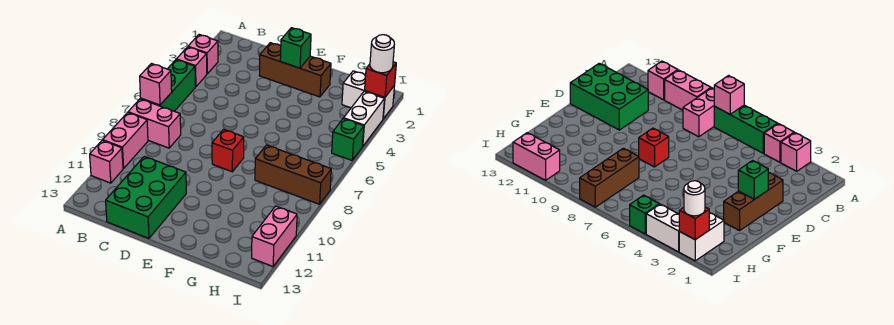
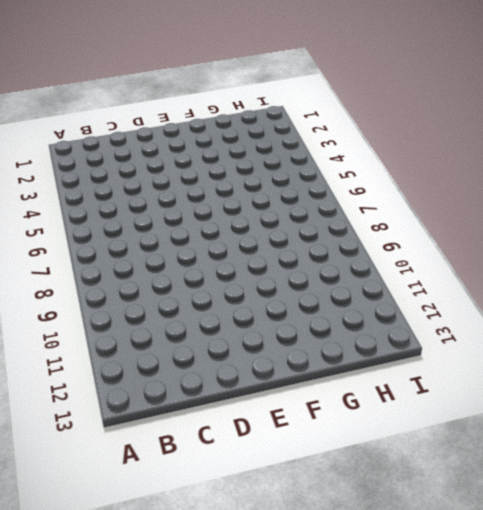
none -> pink brick A3 level 1
none -> pink brick A4 level 1
none -> green brick A5:A7 level 1

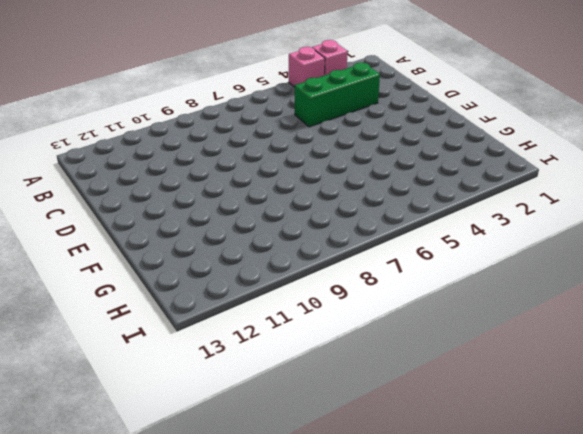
green brick C3:C5 level 1 -> green brick A5:A7 level 1
none -> pink brick A8:B8 level 1
none -> pink brick A9:A10 level 1
none -> pink brick A11 level 1

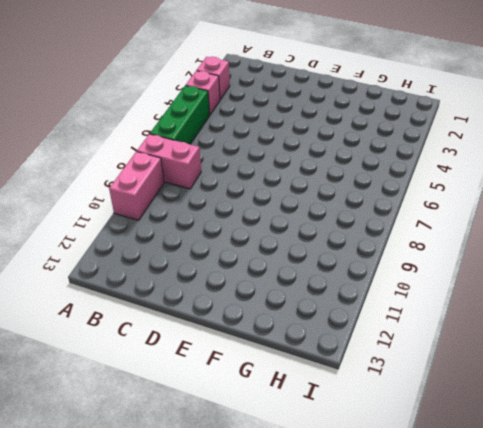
none -> pink brick A11 level 1
none -> green brick C11:D13 level 1
none -> brown brick D2:F2 level 1

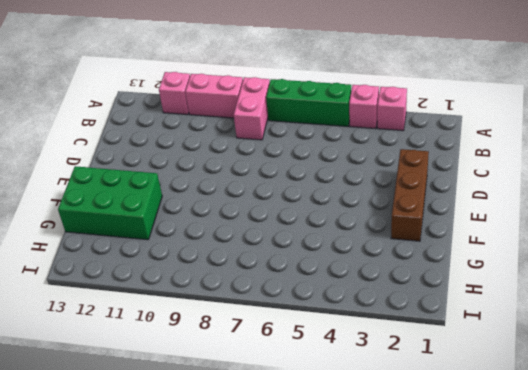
green brick F11:G13 level 1 -> green brick C11:D13 level 1
none -> red brick E8 level 1
none -> brown brick G8:I8 level 1
none -> white brick H2:I2 level 1

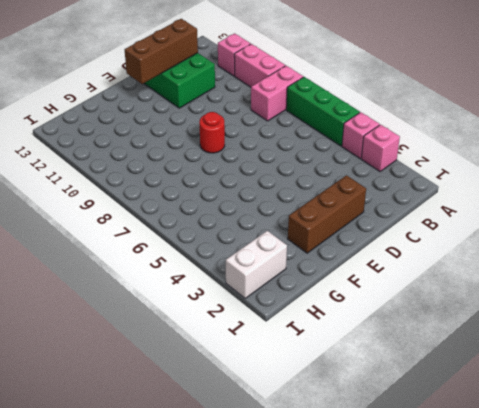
brown brick C12:E12 level 2 -> brown brick G8:I8 level 1
red round brick E8 level 1 -> red brick E8 level 1
none -> white brick I3:I4 level 1
none -> green brick I5 level 1
none -> pink brick I11:I12 level 1

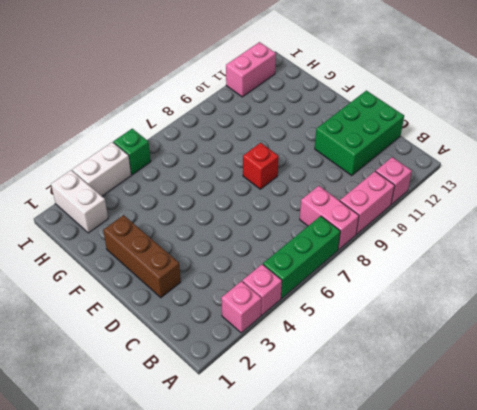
none -> brown brick G8:I8 level 1
none -> pink brick A7 level 2
none -> green brick E2 level 2

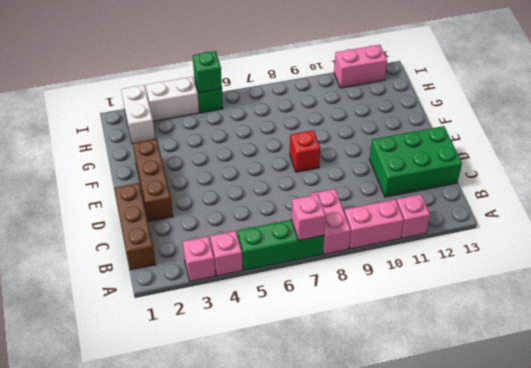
brown brick B1:D1 level 1 -> brown brick G8:I8 level 1
green brick I5 level 2 -> green brick E2 level 2
none -> red brick I2 level 2
none -> white round brick I2 level 3

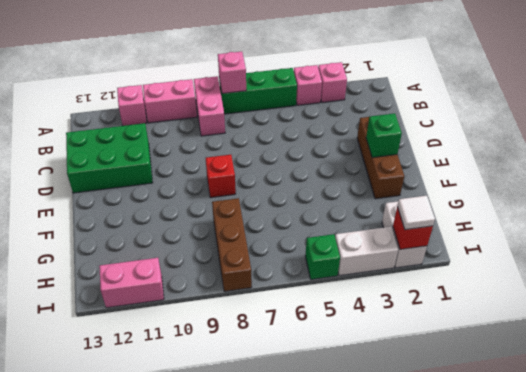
white tile I2 level 3 -> white round brick I2 level 3

